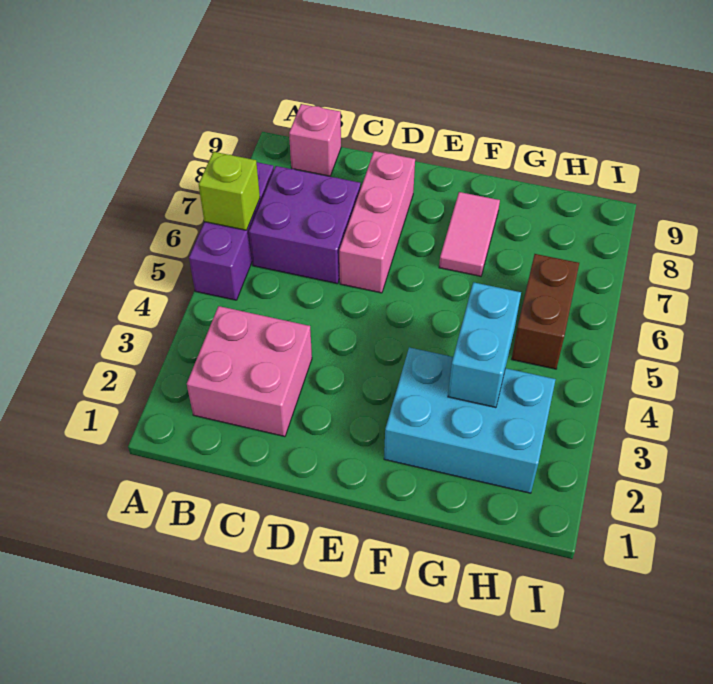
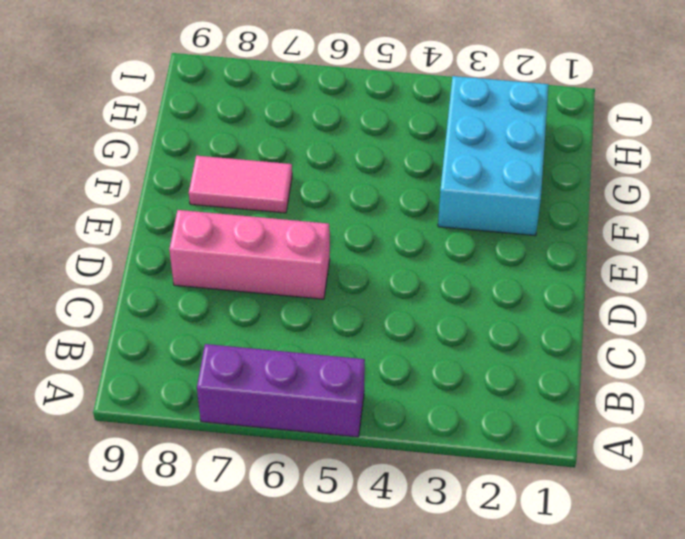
none -> pink brick B2:C3 level 1
none -> purple brick B6:C7 level 1

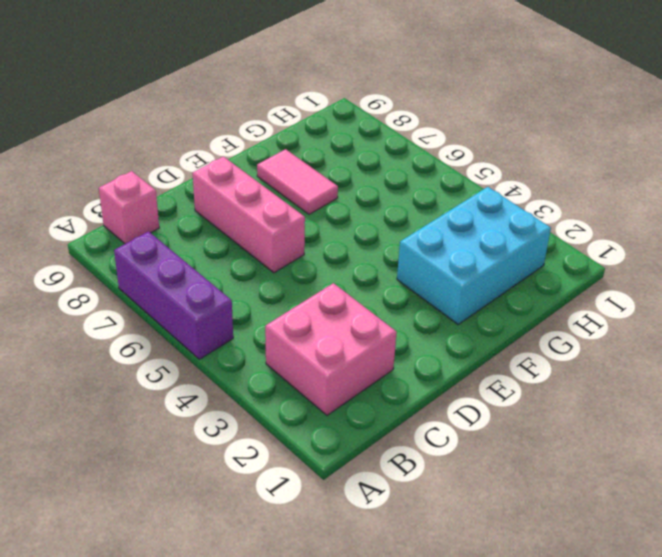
none -> purple brick B6:C7 level 1
none -> brown brick H5:H6 level 1

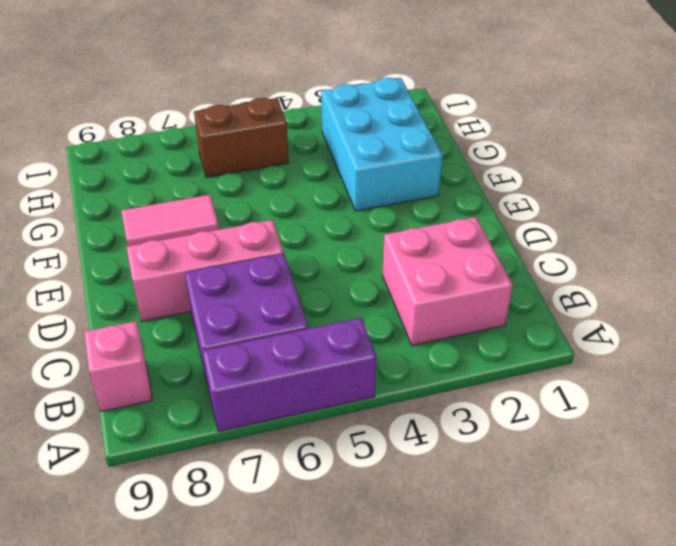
none -> lime brick A6 level 2
none -> cyan brick G3:G4 level 2

